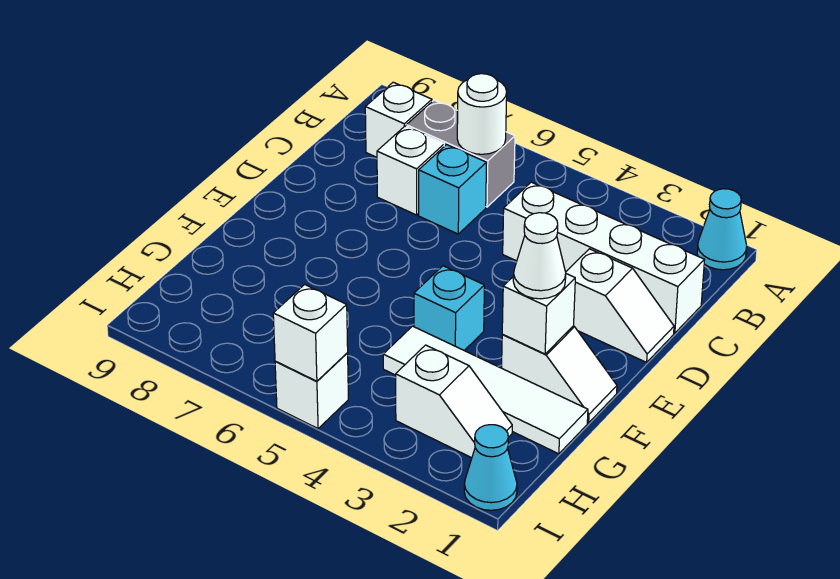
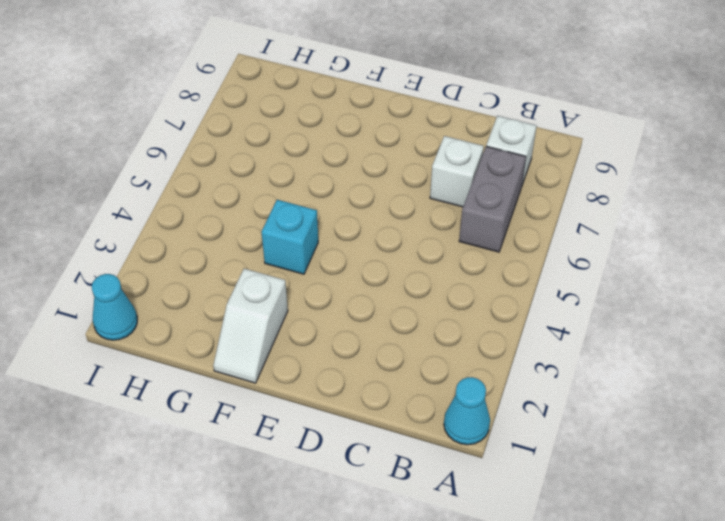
none -> white brick C1:C4 level 1
none -> cyan brick C6 level 1
none -> white slope D1:D2 level 1 top 2

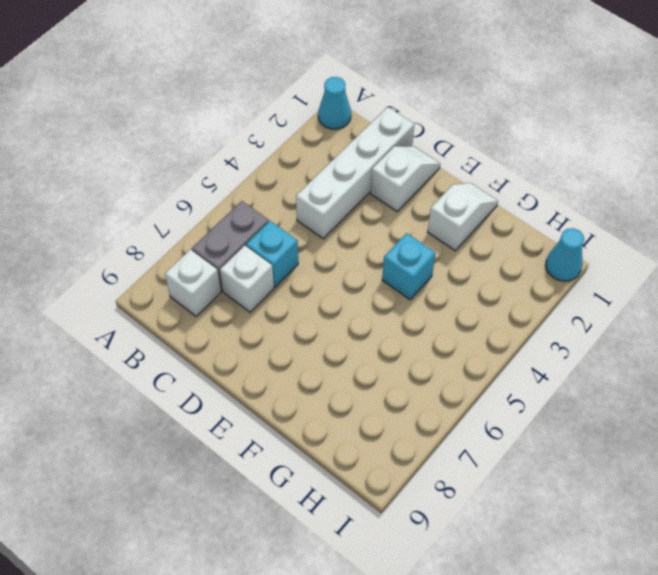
none -> white tile G1:G4 level 1
none -> white slope H2:H3 level 1 top 3
none -> white brick I5 level 1

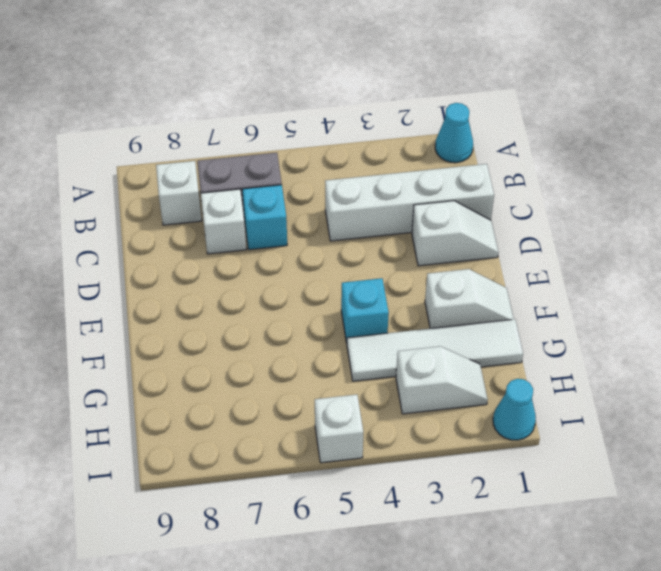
none -> white round brick B6 level 2
none -> white brick F2 level 2
none -> white brick I5 level 2

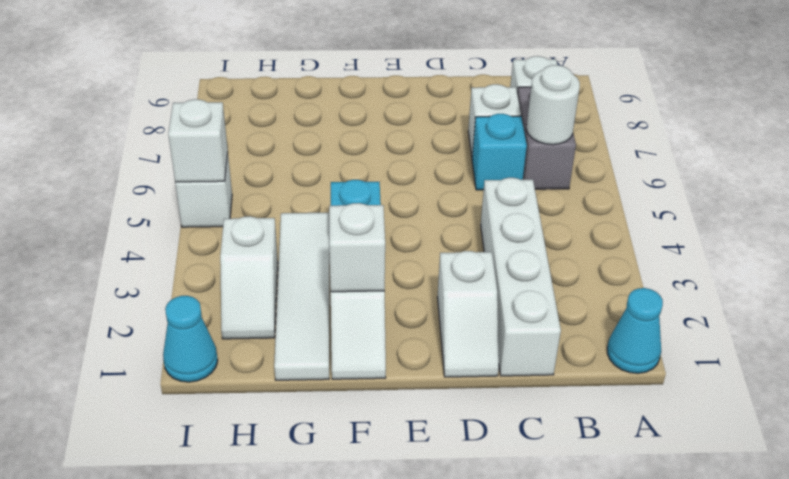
none -> white cone F2 level 3

